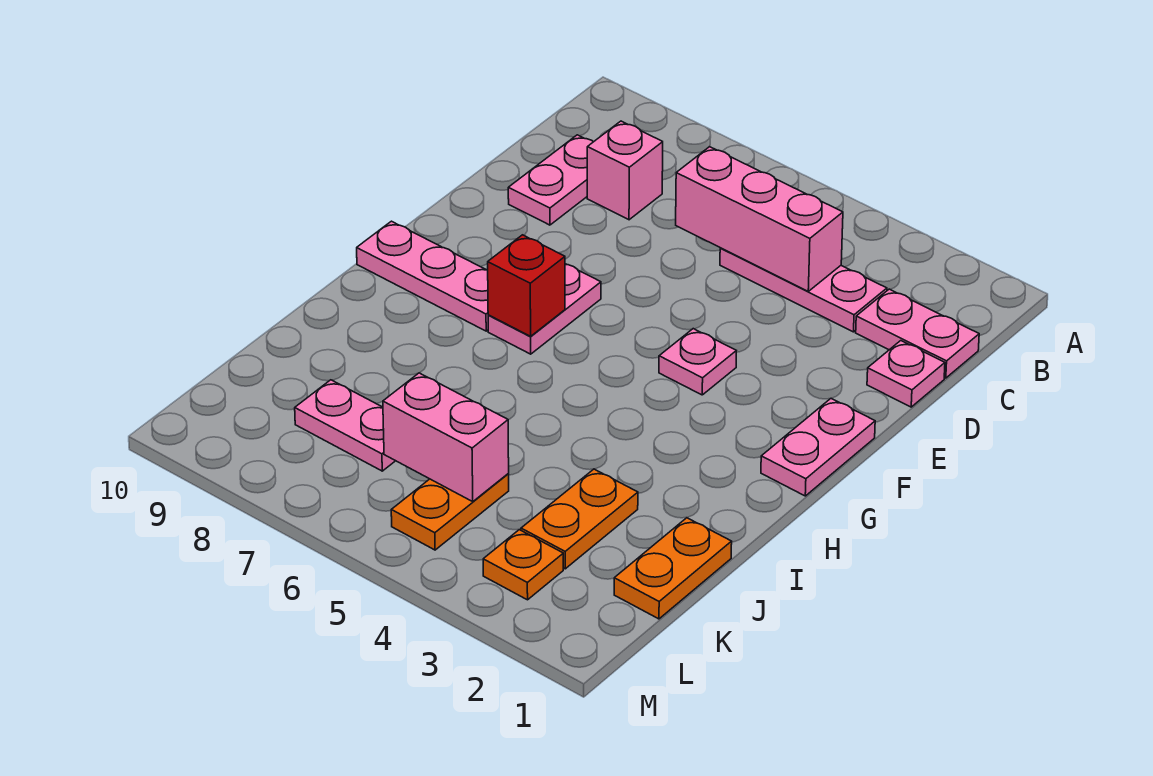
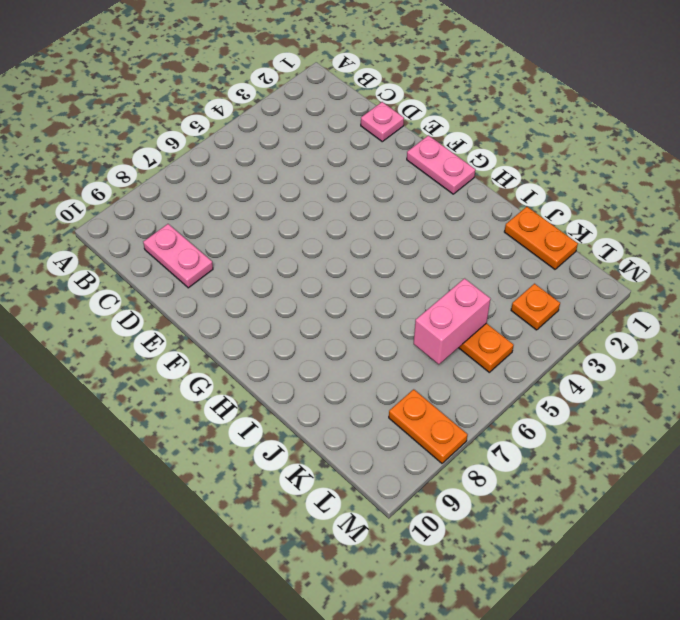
orange plate L8:M8 level 1 -> orange plate J3:K3 level 1
none -> pink plate C1:C2 level 1
none -> pink plate C3:C5 level 1
none -> pink brick C8 level 1

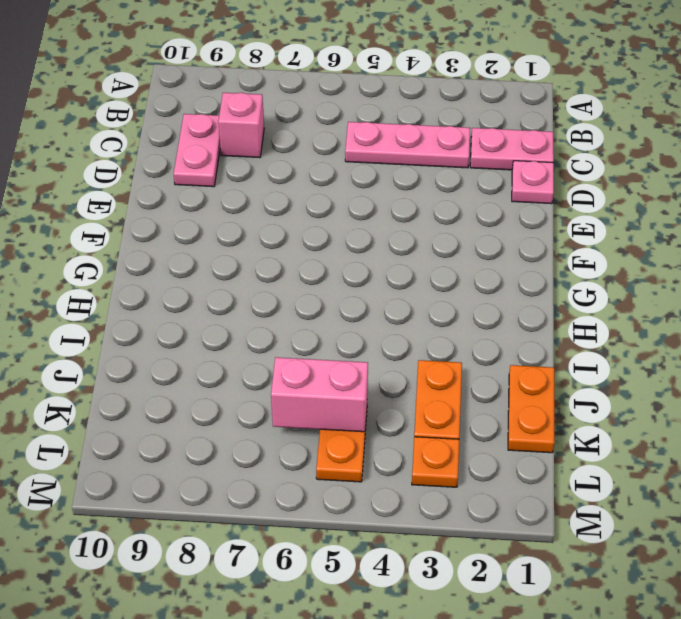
none -> pink plate F1:G1 level 1
none -> pink plate F4 level 1
none -> pink plate F7:G7 level 1

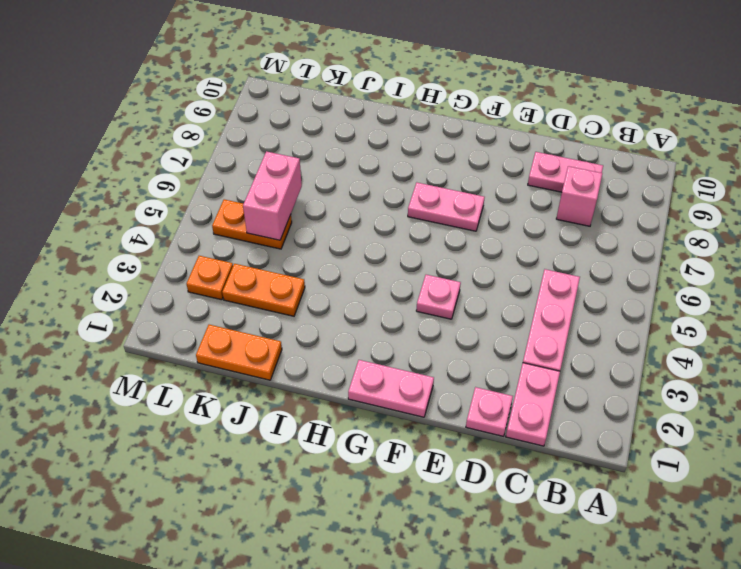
none -> pink plate G8:G10 level 1
none -> pink plate K7:K8 level 1
none -> pink brick C4:C6 level 2

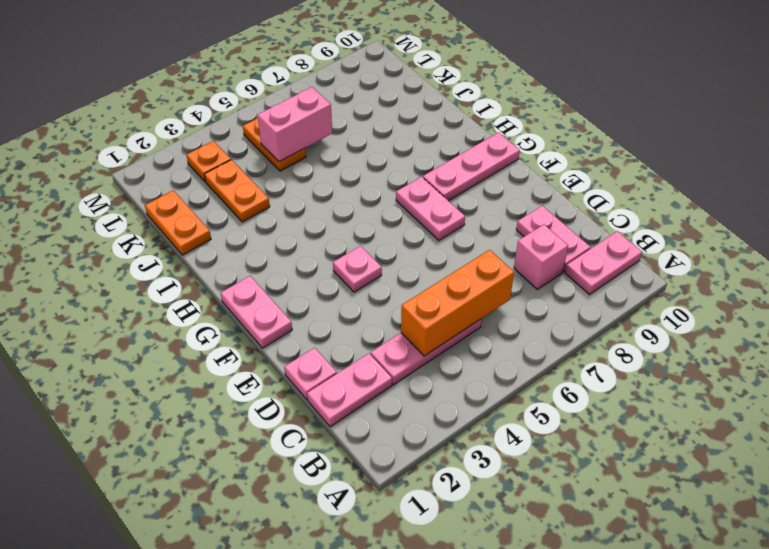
pink plate B9:B10 level 1 -> pink plate K7:K8 level 1
orange brick C4:C6 level 2 -> pink brick C4:C6 level 2
none -> red brick G7 level 2

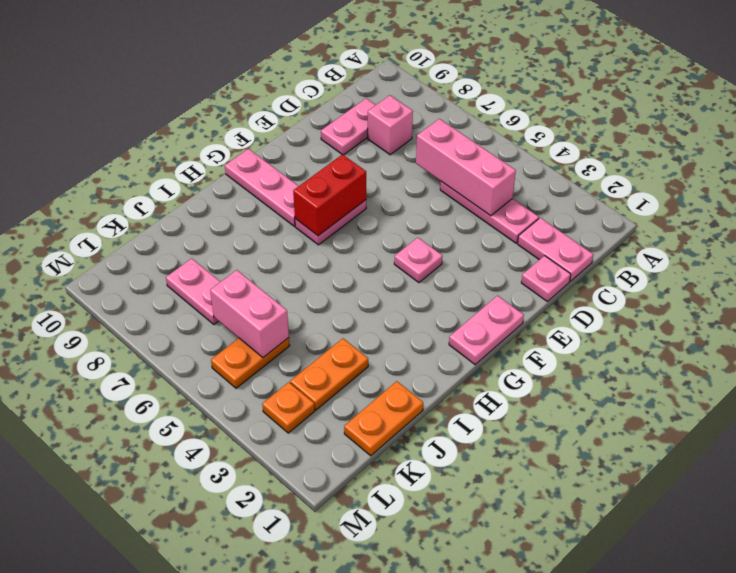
red brick F7:G7 level 2 -> red brick G7 level 2

